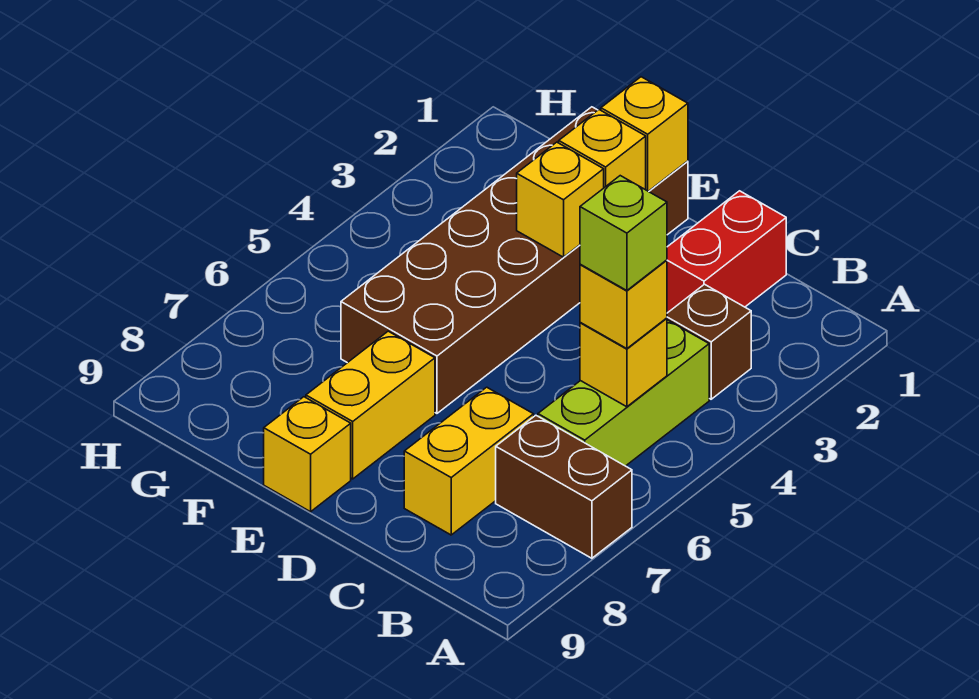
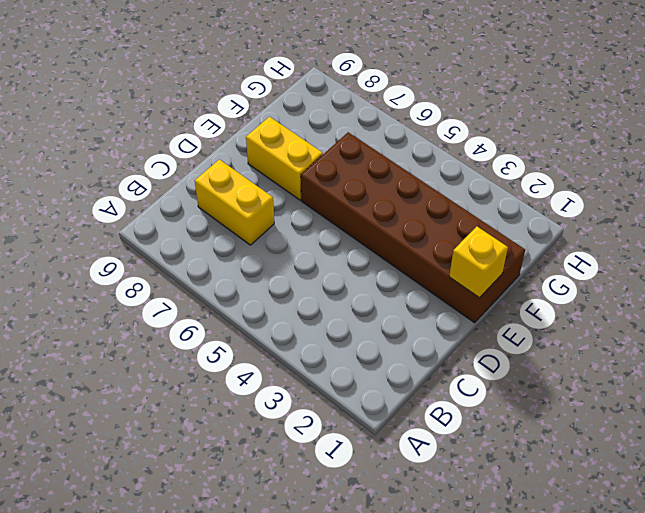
none -> brown brick A7:B7 level 1
none -> brown brick B3 level 1
none -> lime brick B4:B6 level 1

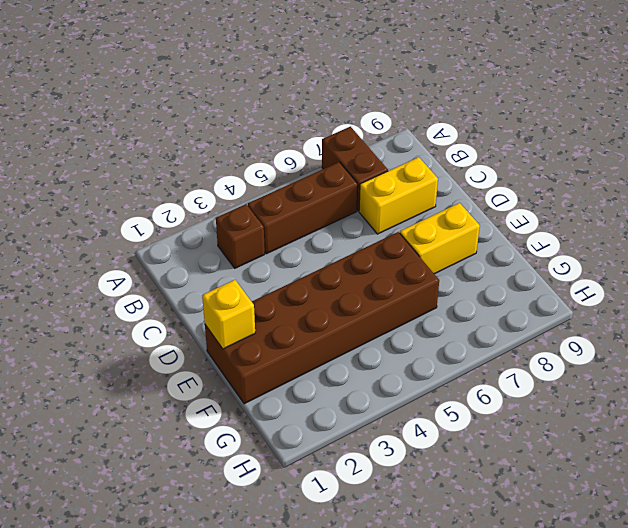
brown brick B4:B6 level 1 -> lime brick B4:B6 level 1
none -> red brick C1:C2 level 1
none -> yellow brick E9 level 1
none -> yellow brick B5 level 2

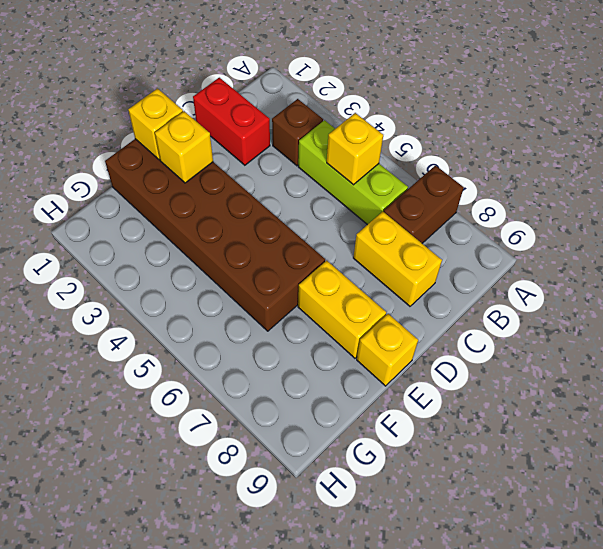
none -> yellow brick E3 level 2
none -> yellow brick B5 level 3
none -> lime brick B5 level 4

